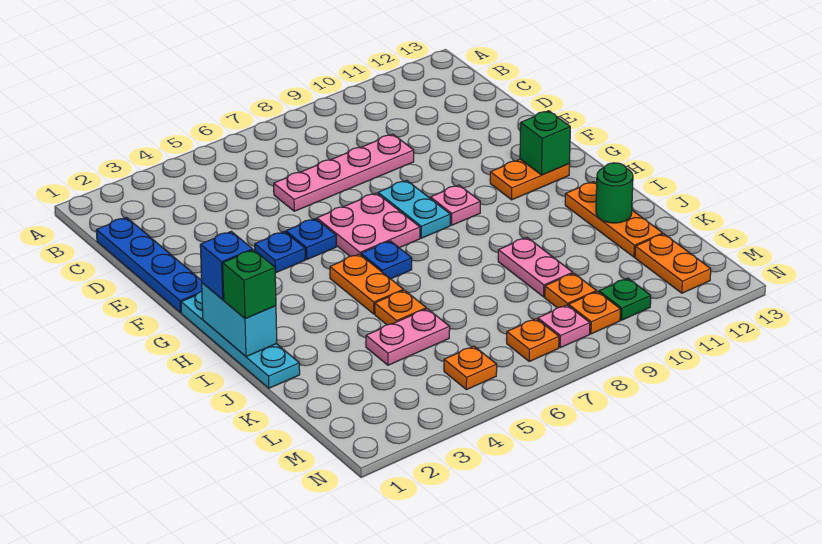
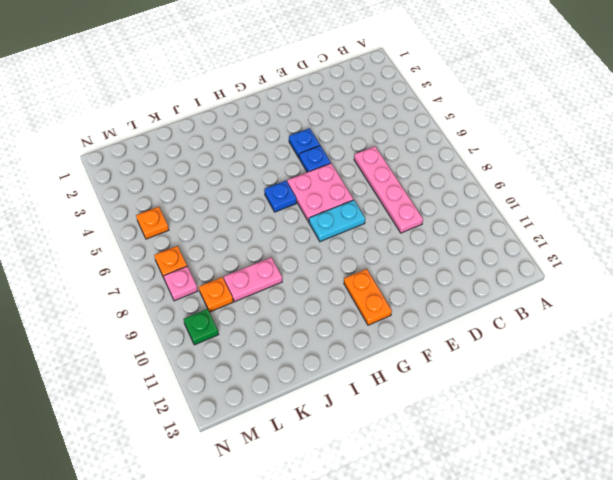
none -> blue plate C1:F1 level 1
none -> cyan plate G1:J1 level 1
none -> pink plate G9 level 1

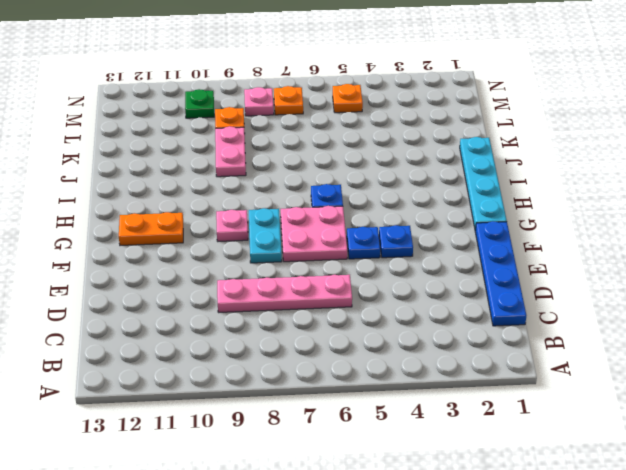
none -> orange plate H5:I5 level 1
none -> orange plate I12:K12 level 1
none -> orange plate J5 level 1

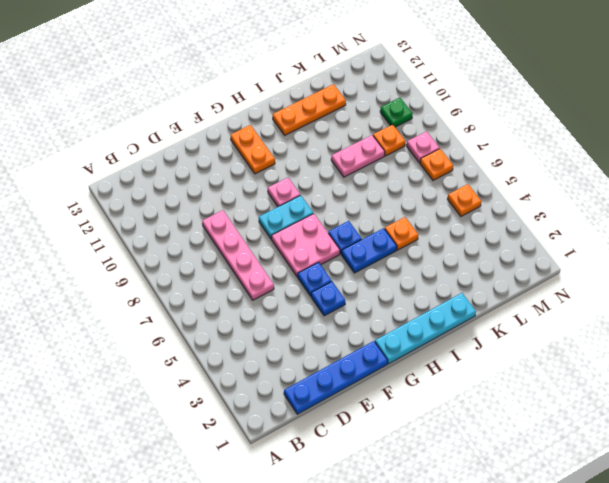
blue plate H5:I5 level 1 -> orange plate H5:I5 level 1
none -> pink plate K4:K5 level 1
none -> orange plate L12:M12 level 1
none -> orange plate M9 level 1

